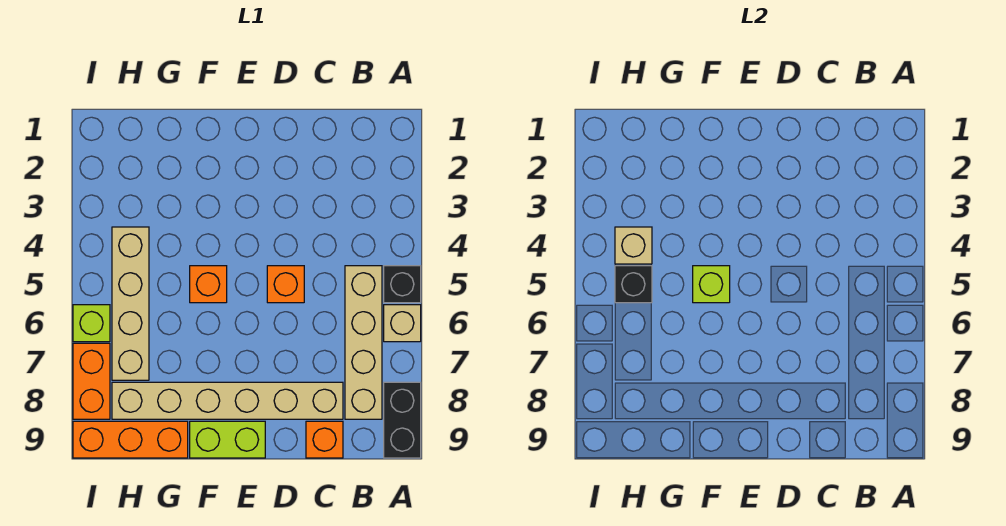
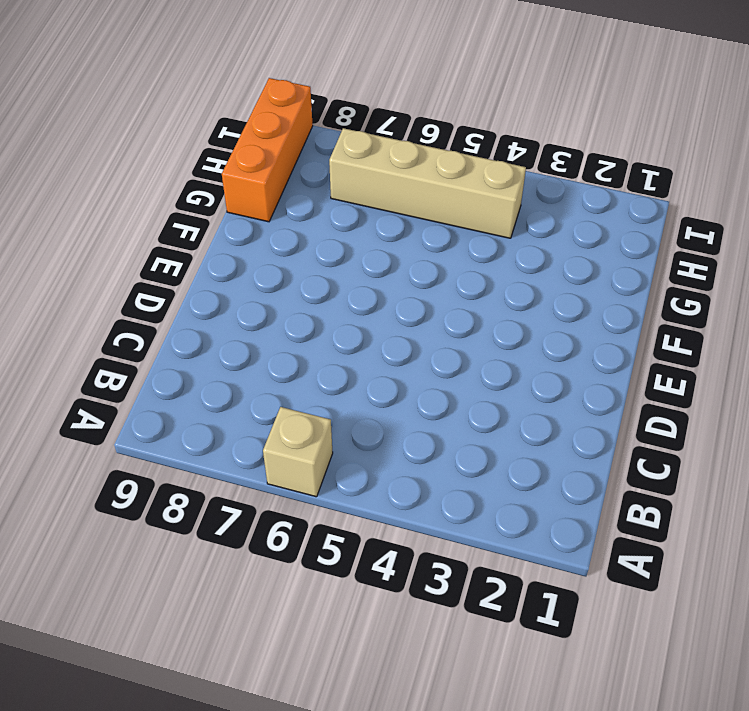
none -> black brick A5 level 1
none -> black brick A8:A9 level 1
none -> tan brick B5:B8 level 1

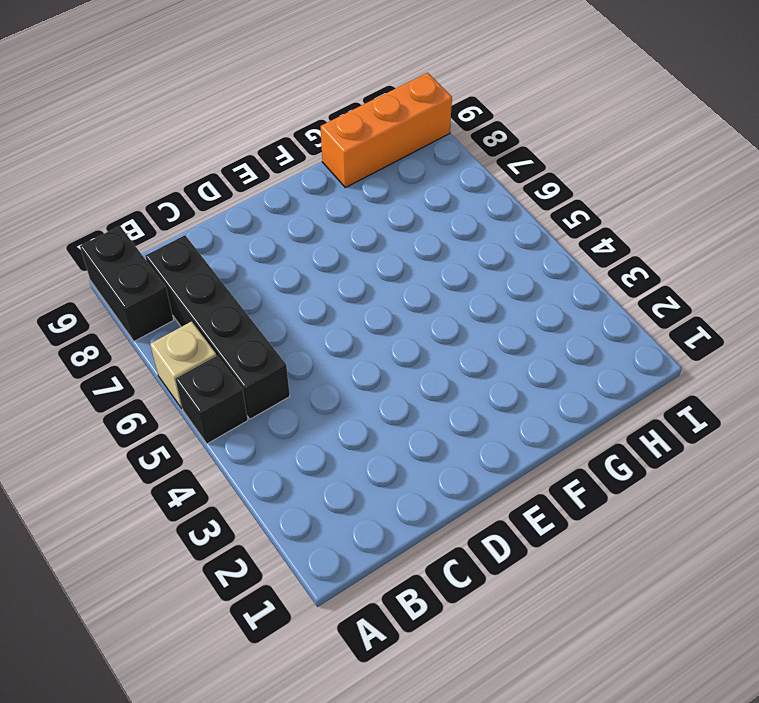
black brick B5:B8 level 1 -> tan brick B5:B8 level 1
none -> tan brick C8:H8 level 1
none -> orange brick C9 level 1
none -> orange brick D5 level 1

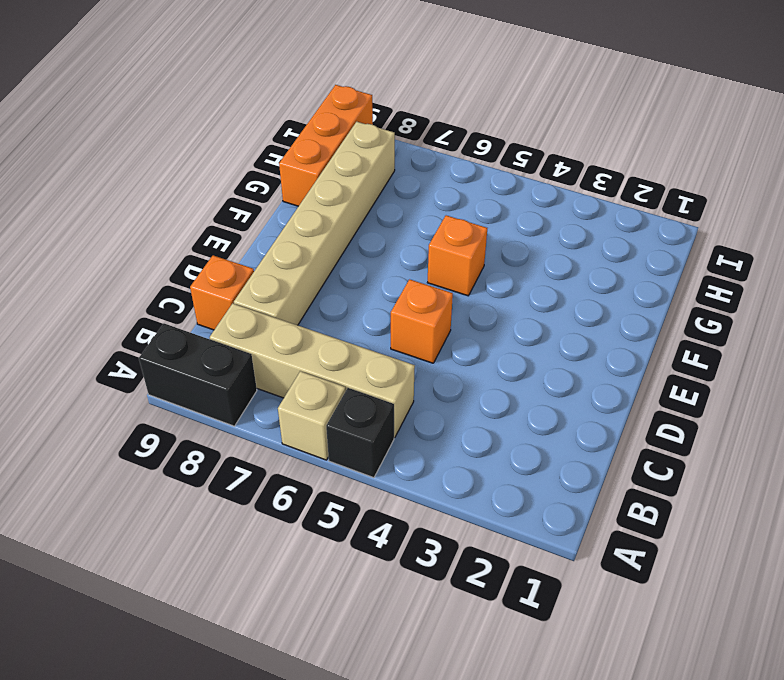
none -> lime brick E9:F9 level 1
none -> tan brick H4:H7 level 1
none -> lime brick I6 level 1

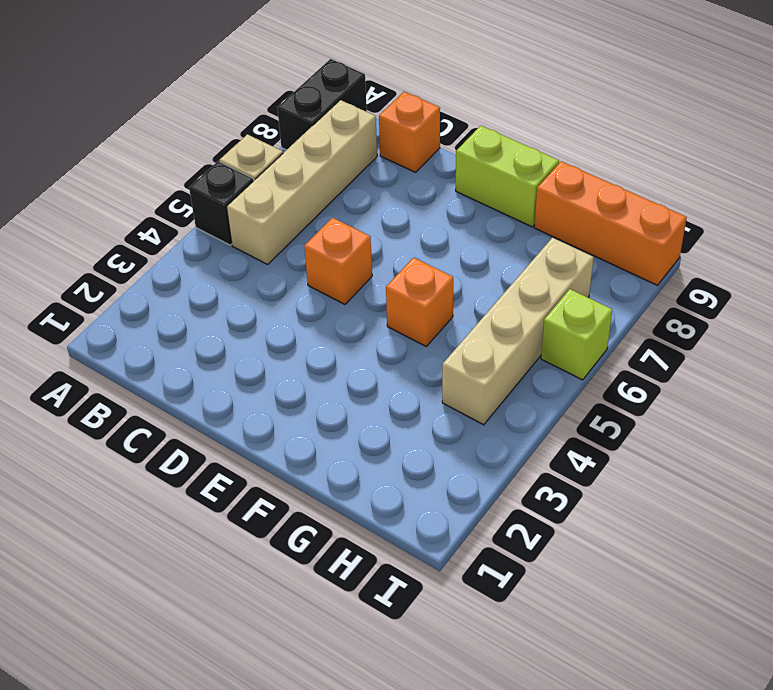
none -> tan brick C8:H8 level 1
none -> orange brick I7:I8 level 1
none -> lime brick F5 level 2

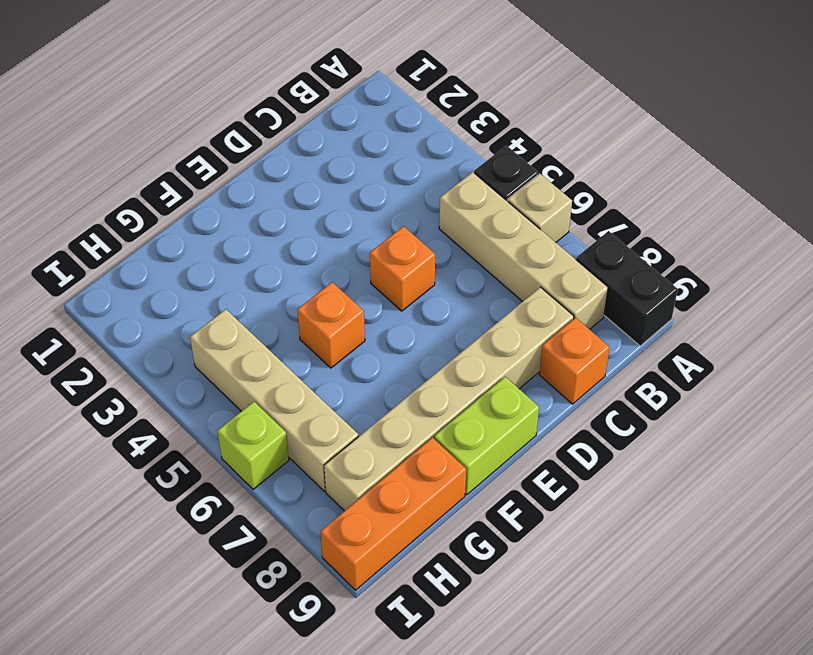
none -> orange brick I7:I8 level 1
none -> lime brick F5 level 2
none -> tan brick H4 level 2

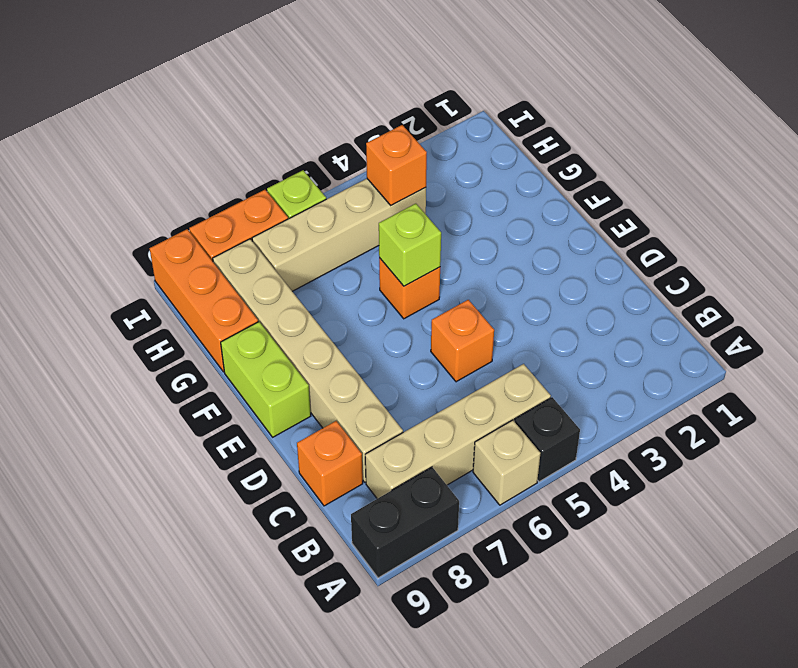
orange brick H4 level 2 -> tan brick H4 level 2
none -> black brick H5 level 2

